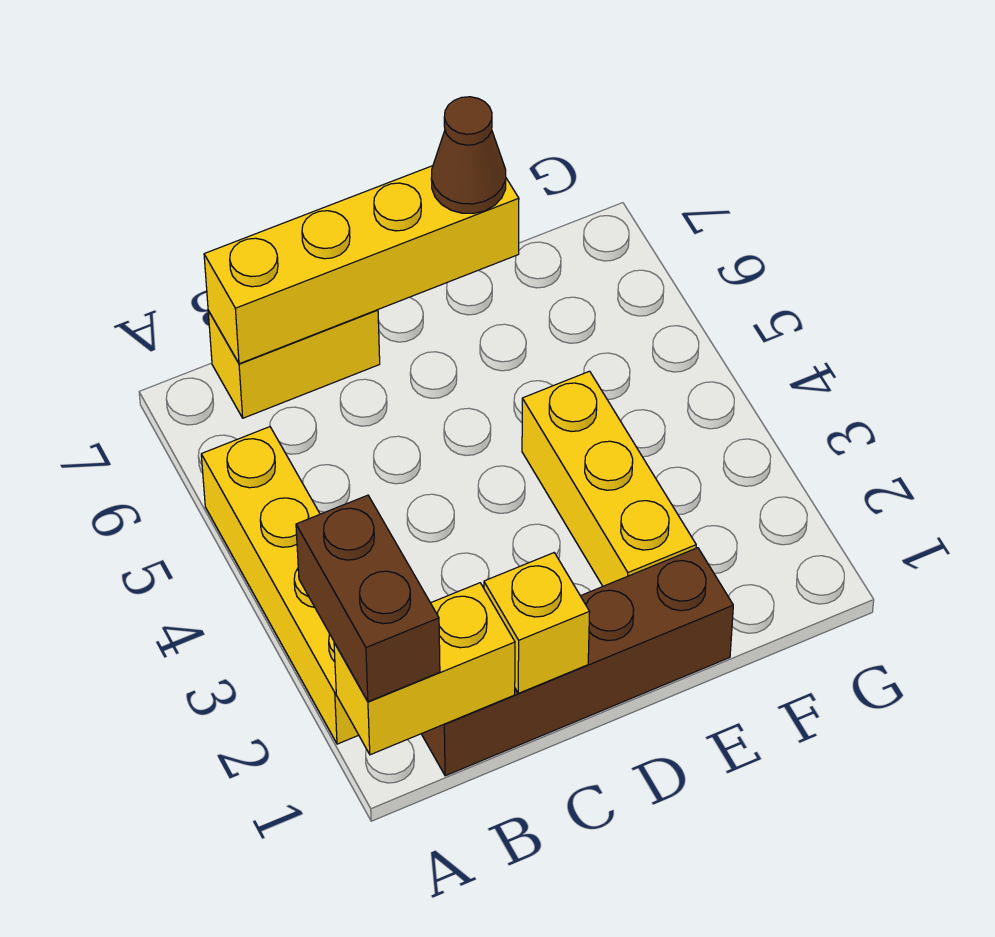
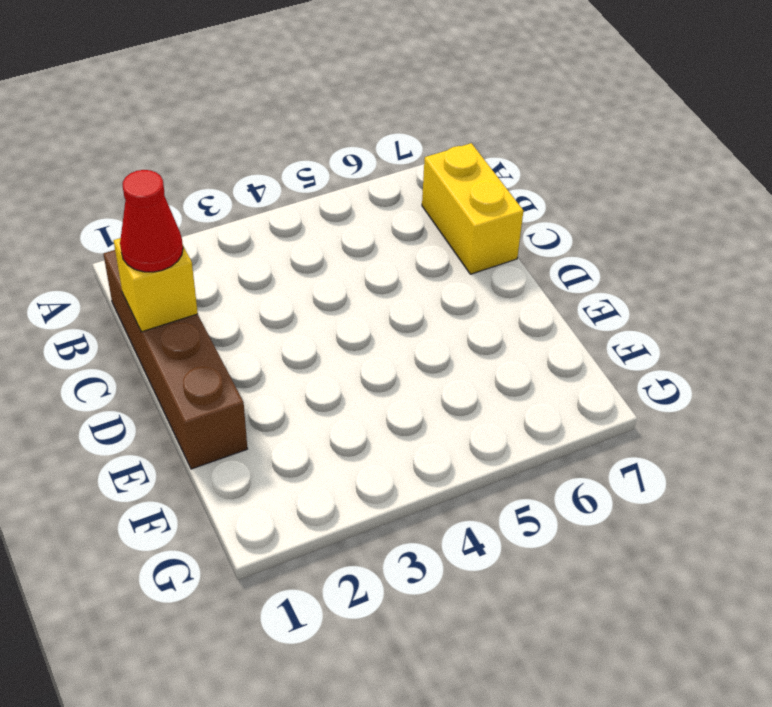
red cone C1 level 3 -> none
none -> yellow brick A2:A5 level 1
none -> yellow brick E2:E4 level 1

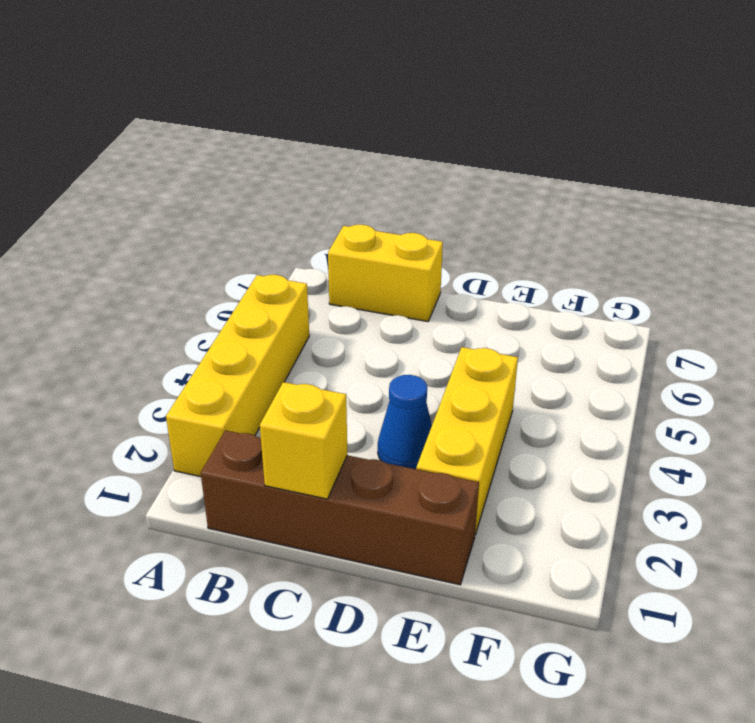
blue cone D3 level 1 -> none
none -> yellow brick A1:B1 level 2
none -> yellow brick B7:E7 level 2

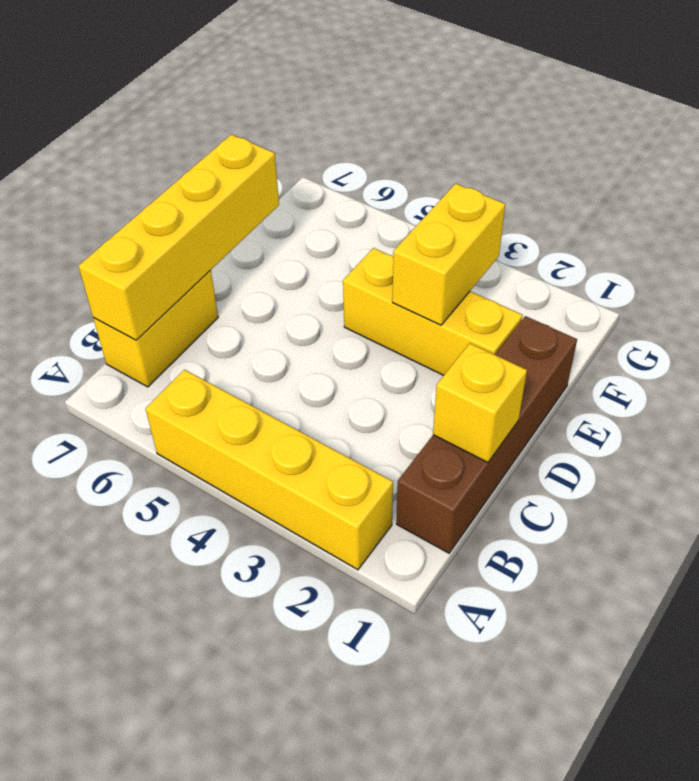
yellow brick E3:F3 level 2 -> yellow brick A1:B1 level 2
none -> brown brick A1:A2 level 3
none -> brown cone E7 level 3

